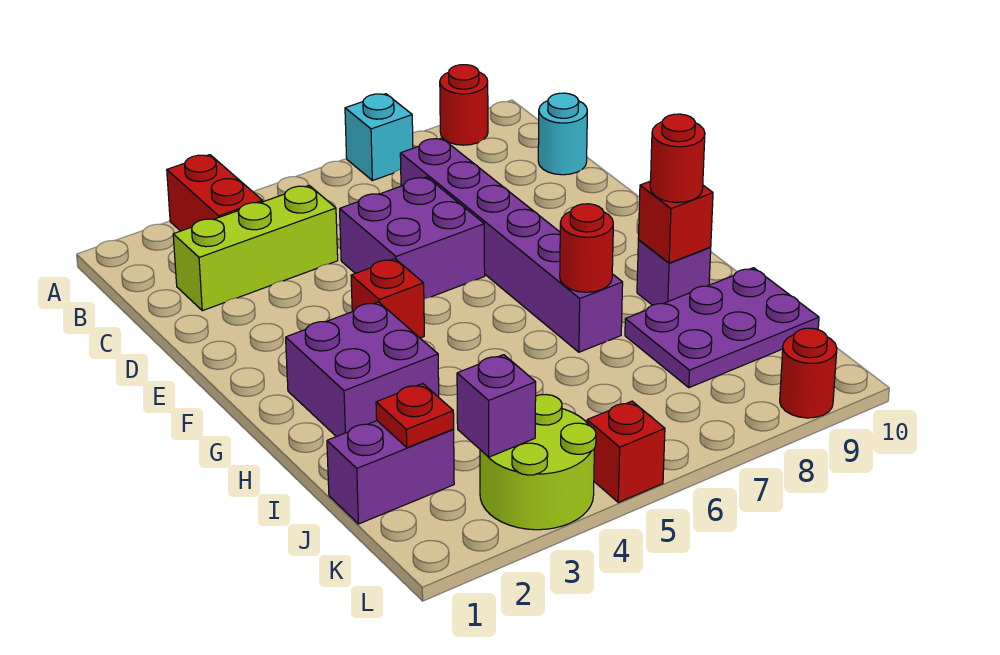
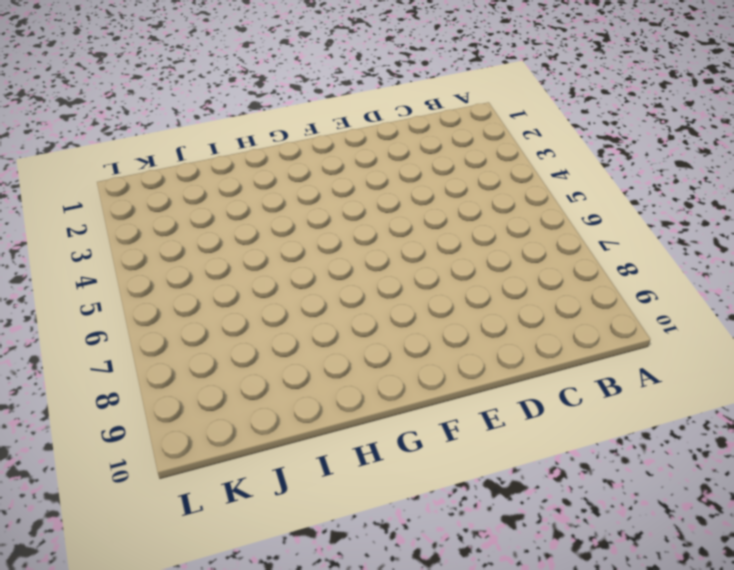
none -> red brick A3:B3 level 1
none -> cyan brick A7 level 1
none -> red round brick A9 level 1

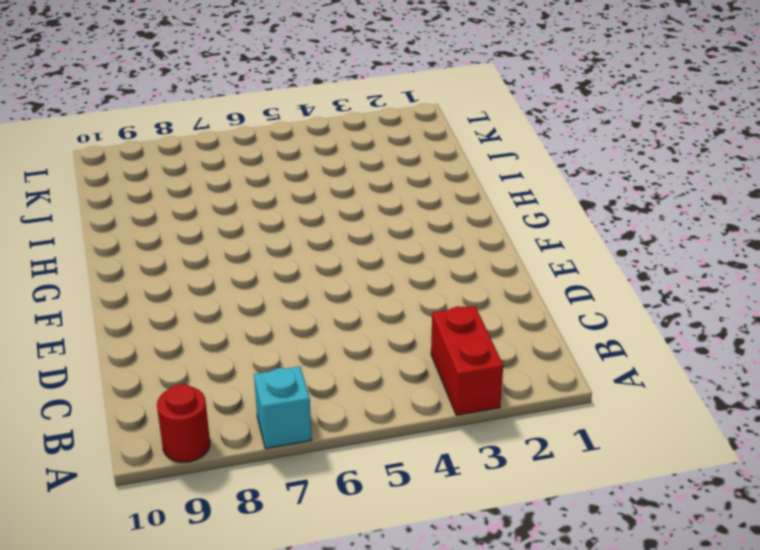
none -> lime brick C2:C4 level 1
none -> purple brick C7:H7 level 1
none -> cyan round brick C10 level 1

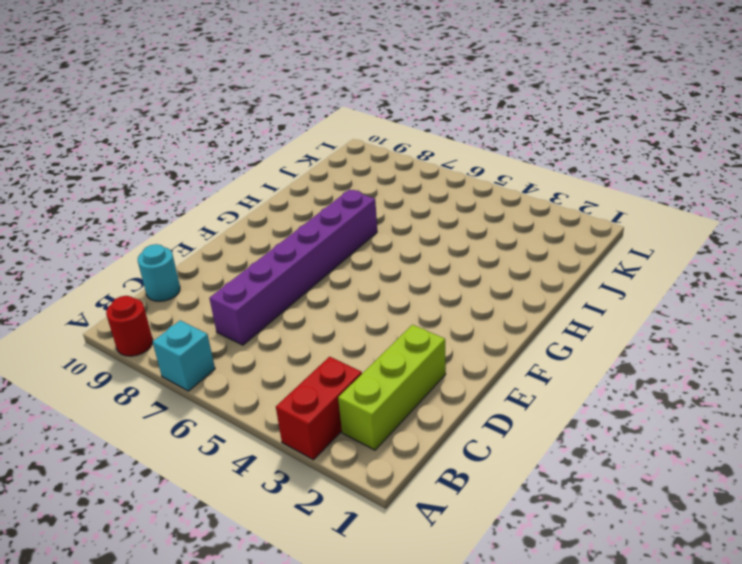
lime brick B2:D2 level 1 -> lime brick C2:C4 level 1
none -> purple brick D5:E6 level 1
none -> red brick F4 level 1
none -> purple brick G2:H3 level 1

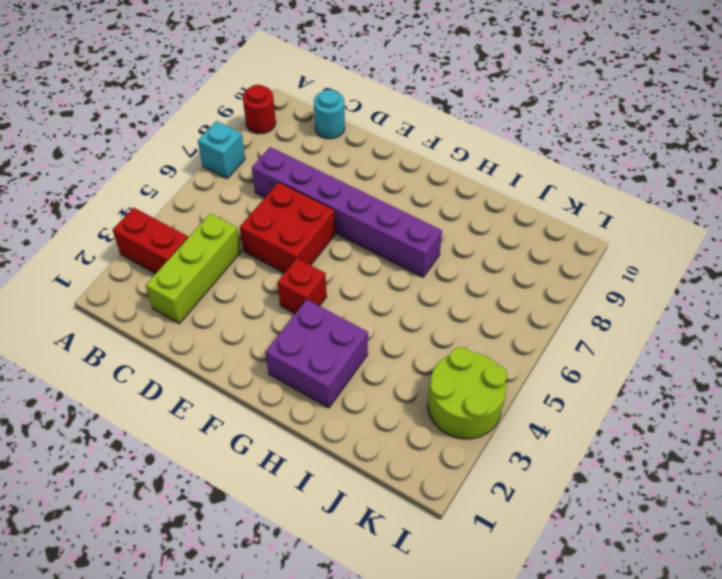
red brick D5:E6 level 1 -> purple brick D5:E6 level 1
none -> purple brick H9 level 1
none -> purple plate I8:J10 level 1
none -> purple brick J1:J2 level 1

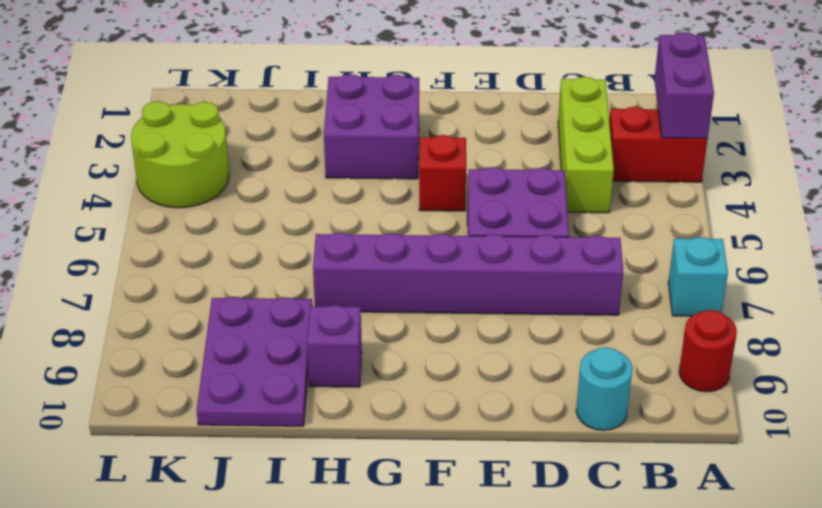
purple brick A2:A3 level 2 -> purple brick J1:J2 level 1
none -> red brick L5 level 1
none -> red round brick L9 level 1
none -> red round brick H7 level 2

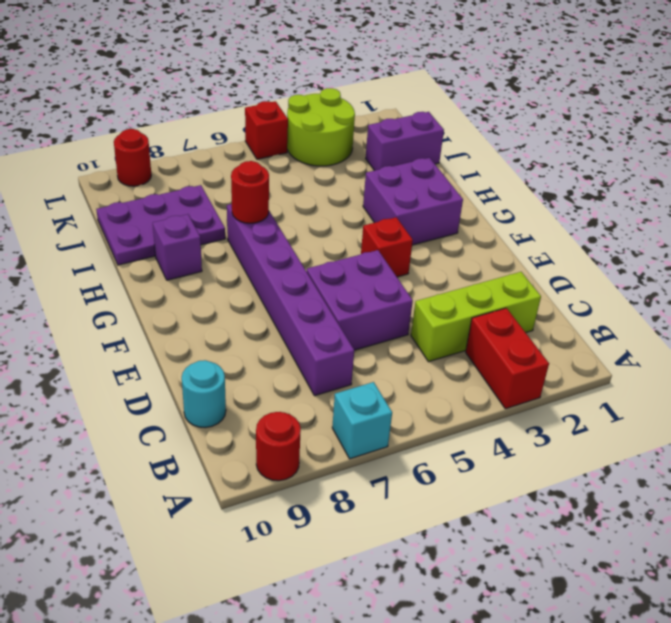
none -> red brick H9 level 2
none -> red plate J2 level 2
none -> purple brick K3 level 2

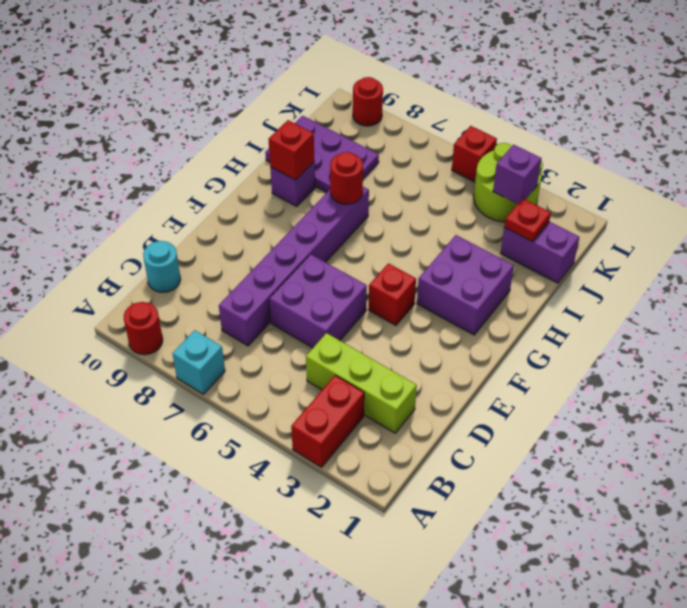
none -> red round brick H9 level 3

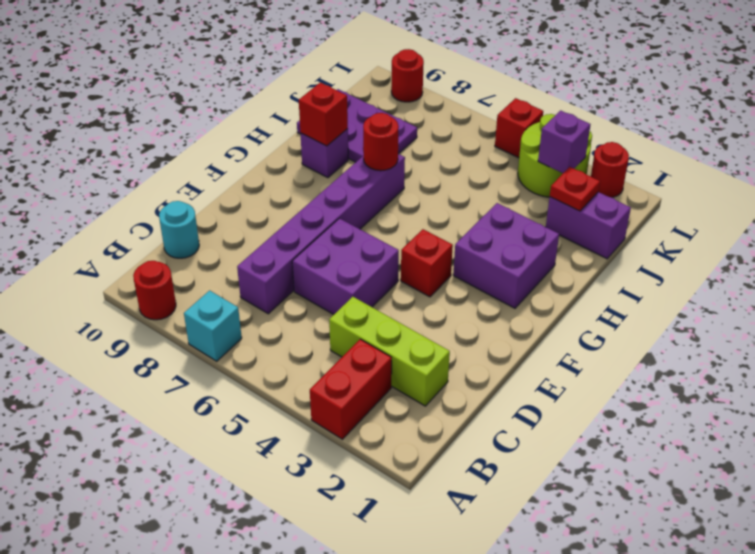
red round brick L2 level 1 -> red round brick H9 level 3

